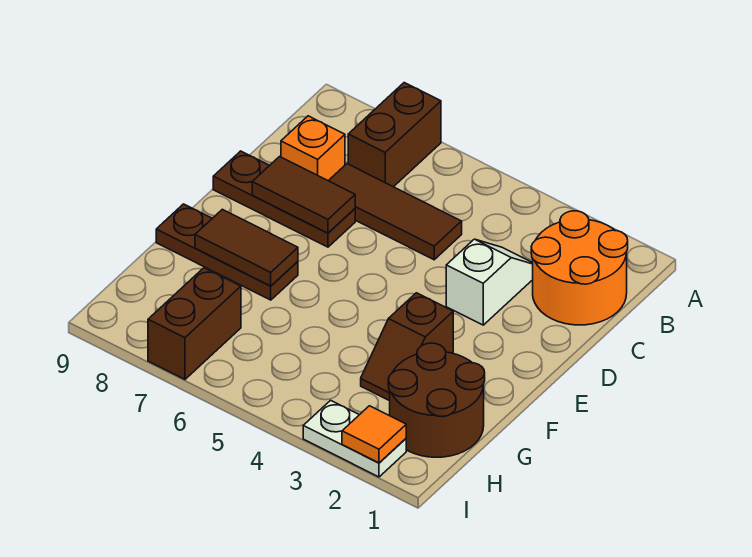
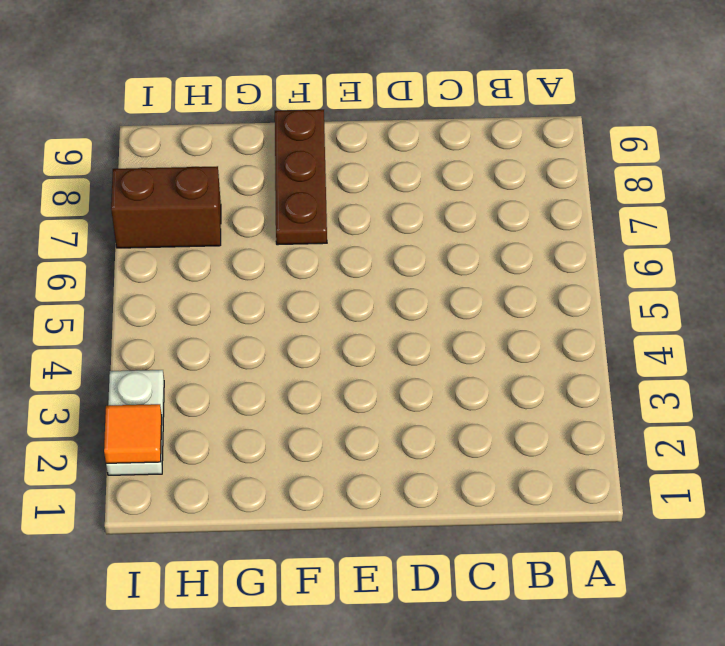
none -> brown brick A7:B7 level 1
none -> orange round brick B1:C2 level 1
none -> white slope C3:D3 level 1 top D

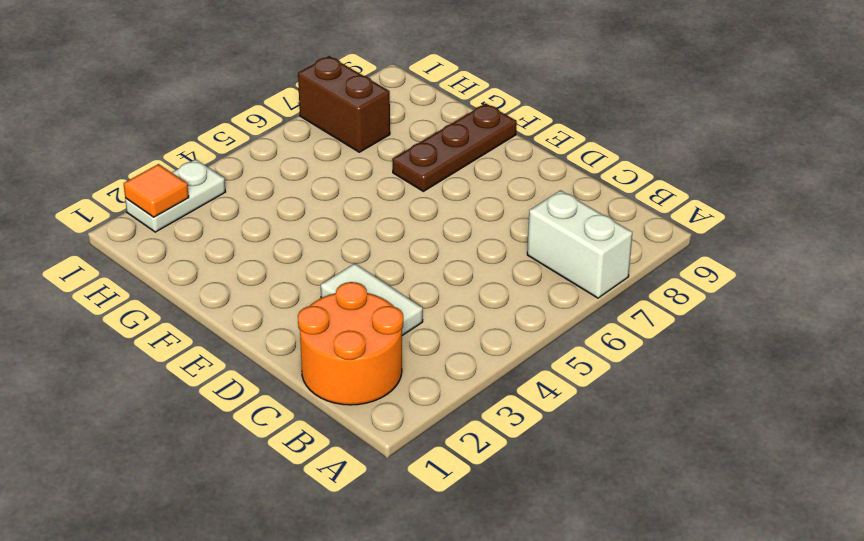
white brick A7:B7 level 1 -> brown brick A7:B7 level 1
white tile C3:D3 level 1 -> white slope C3:D3 level 1 top D
none -> brown tile C5:C7 level 1
none -> orange brick C8 level 1
none -> brown plate D7:D9 level 1

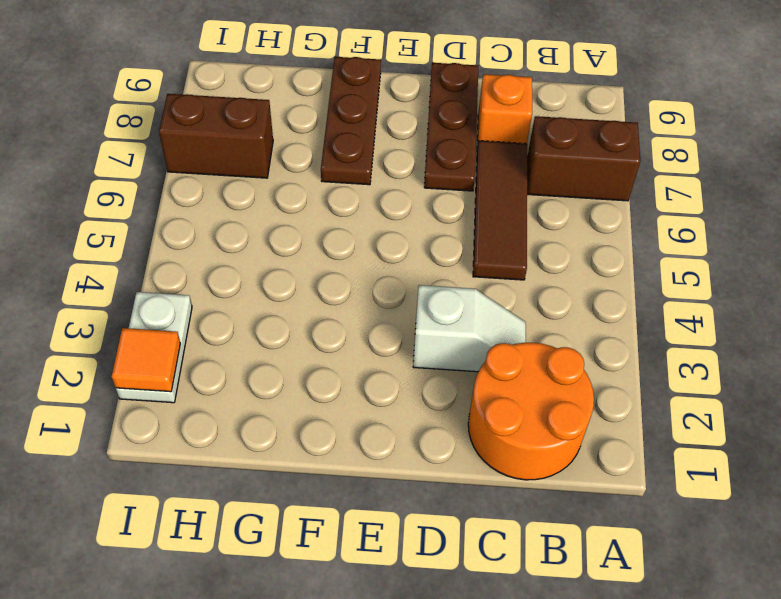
none -> brown slope F3:G3 level 1 top F
none -> brown round brick G1:H2 level 1
none -> brown tile D7:D8 level 2

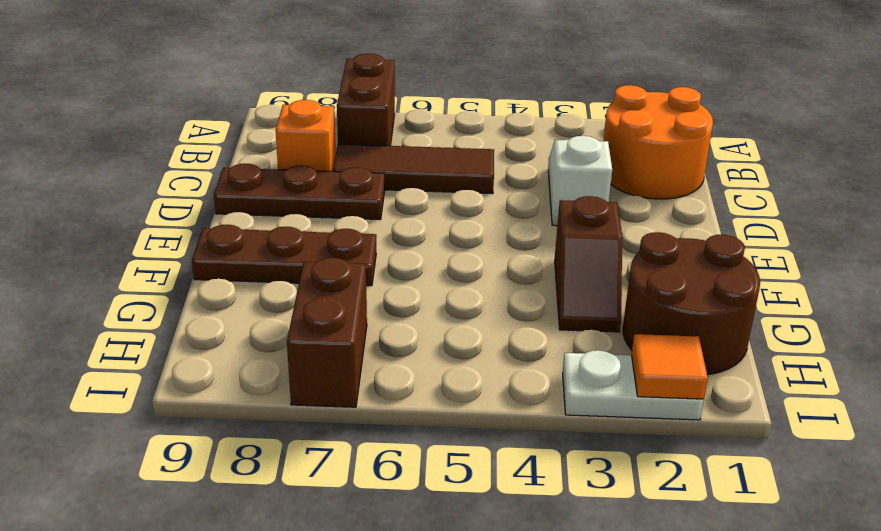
none -> brown tile D7:D8 level 2
none -> brown tile F7:F8 level 2

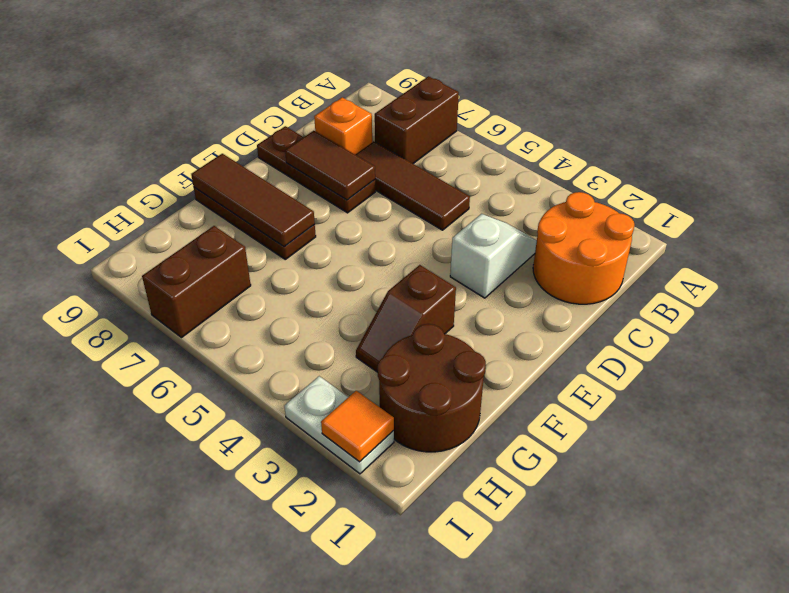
brown tile F7:F9 level 2 -> brown tile F7:F8 level 2

